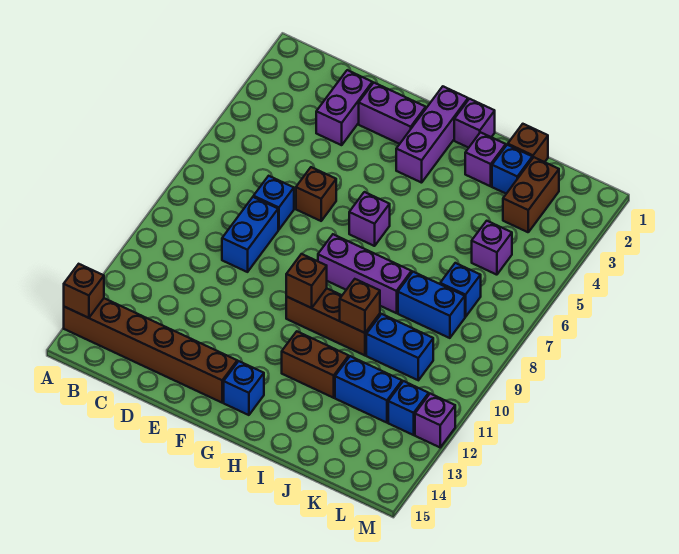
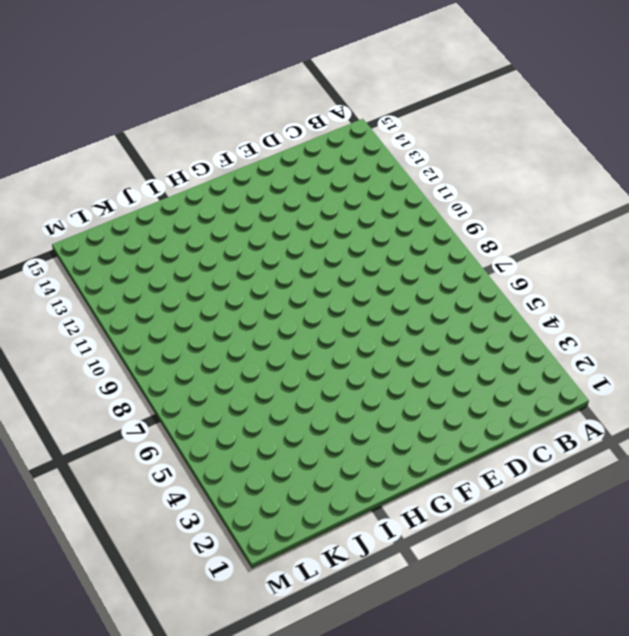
none -> brown brick A14:F14 level 1
none -> purple brick D2:D3 level 1
none -> blue brick D7 level 1

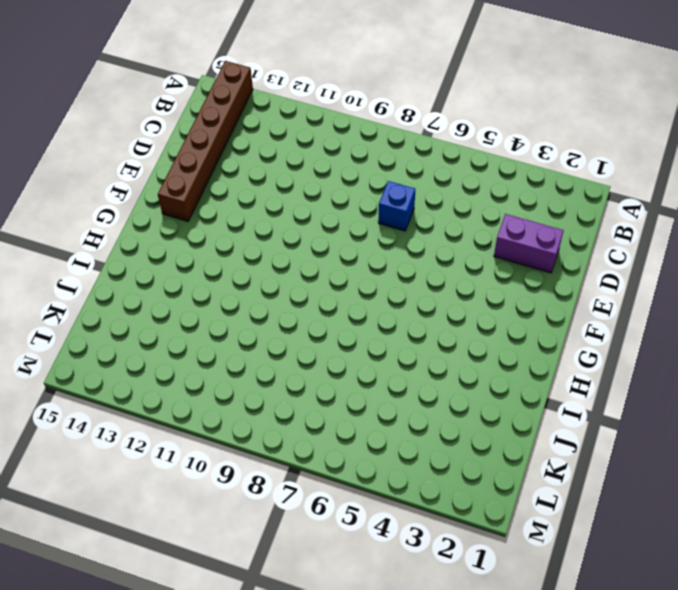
none -> blue brick D8:D9 level 1
none -> purple brick E2:F2 level 1
none -> brown brick E6 level 1

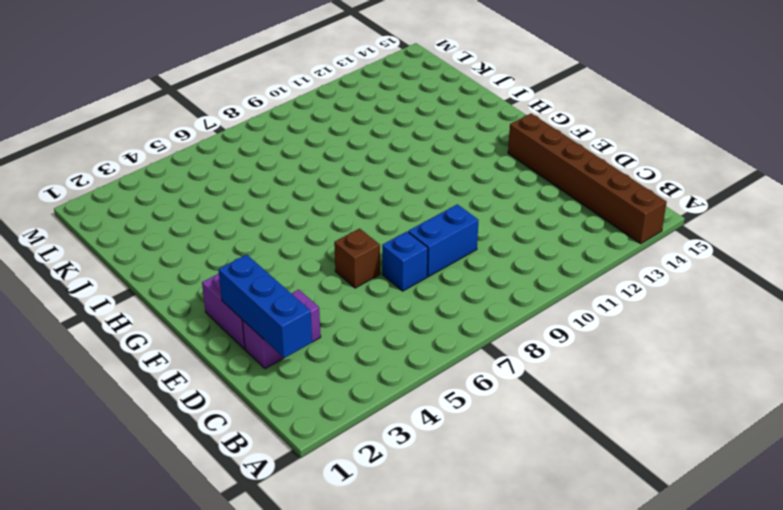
blue brick C2:E2 level 2 -> none
none -> purple brick G1:G3 level 1
none -> purple brick G6 level 1
none -> purple brick G8:I8 level 1

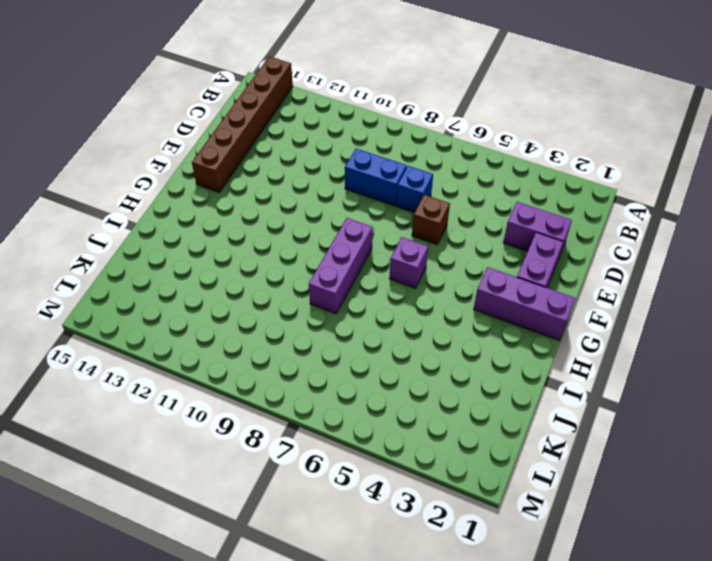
none -> brown brick G10:I10 level 1
none -> blue brick G14 level 1
none -> purple brick H1 level 1

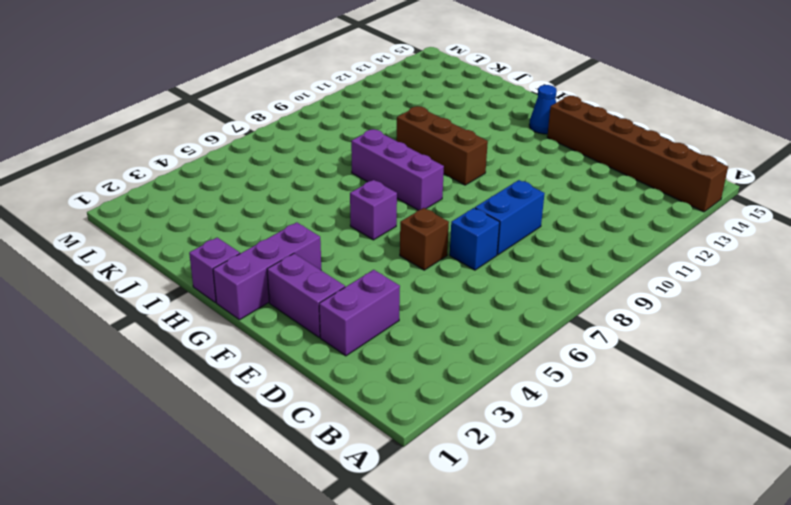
blue cone G14 level 1 -> blue brick G14 level 1
none -> brown brick H12:I12 level 1
none -> purple brick I2 level 1
none -> brown brick J1 level 1

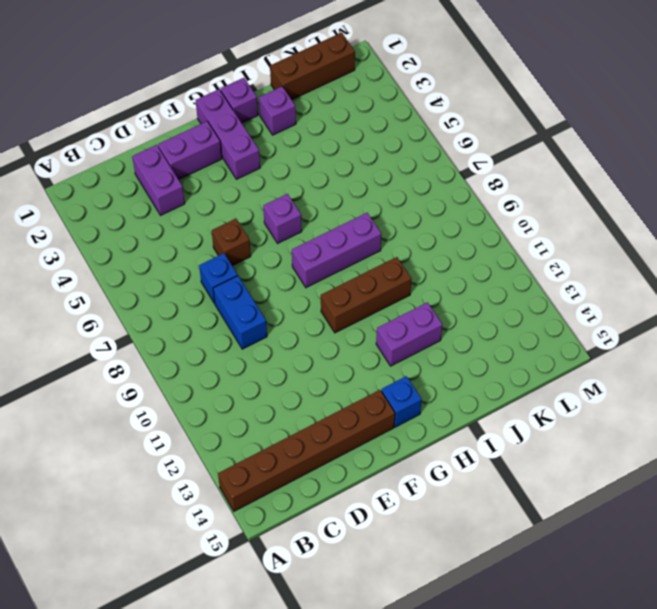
purple brick H12:I12 level 1 -> brown brick H12:I12 level 1
brown brick J1:L1 level 1 -> brown brick J1 level 1
none -> blue brick J2 level 1
none -> blue brick J8:K8 level 1
none -> blue brick J10:K10 level 1

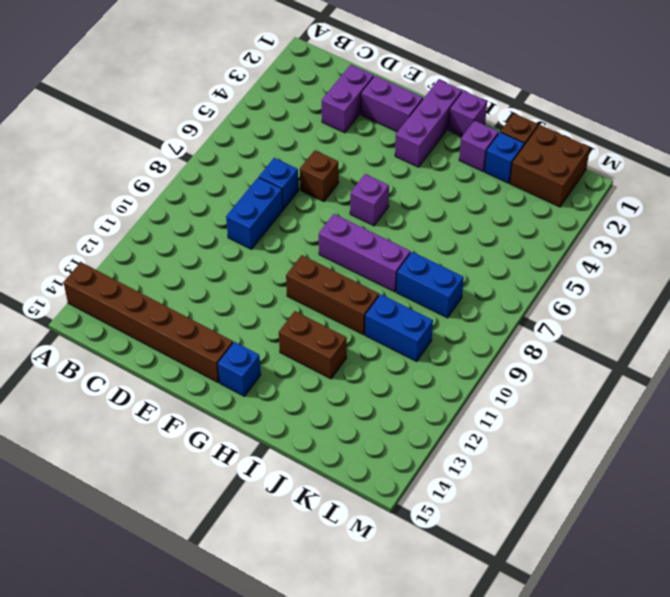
brown brick K1:L2 level 1 -> brown brick K2:K3 level 1
none -> blue brick J12:K12 level 1
none -> purple brick K5 level 1
none -> blue brick K7 level 1

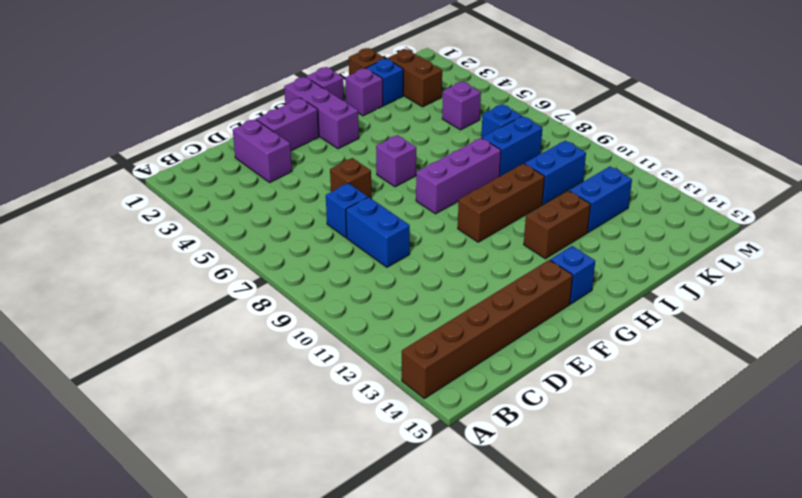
none -> blue brick L12 level 1
none -> purple brick M12 level 1
none -> brown brick A14 level 2

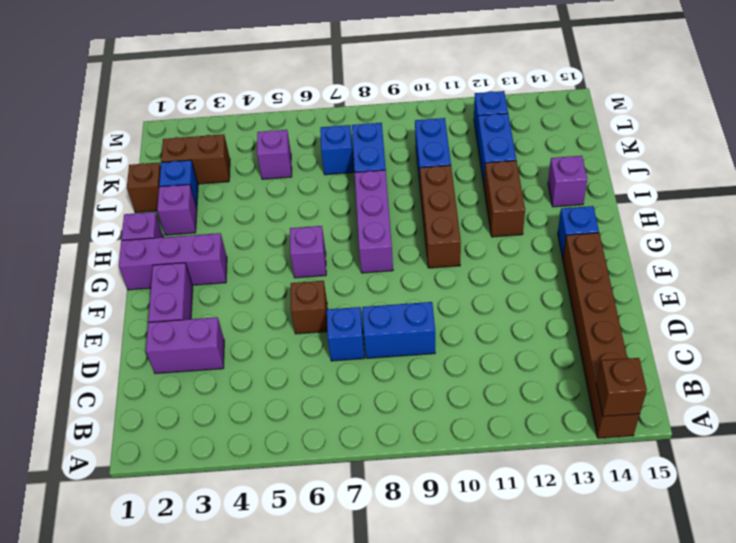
purple brick I14 level 1 -> purple brick M12 level 1
none -> brown brick G10 level 2
none -> brown brick I10 level 2

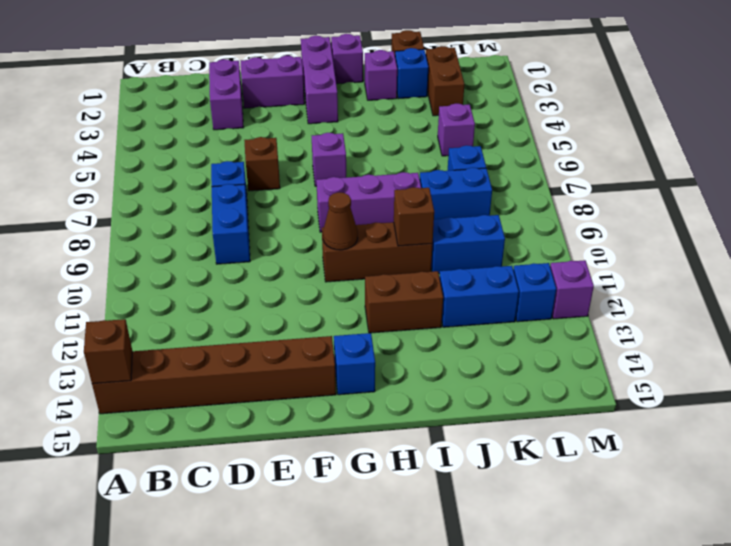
brown cone G10 level 2 -> brown brick G10 level 2

